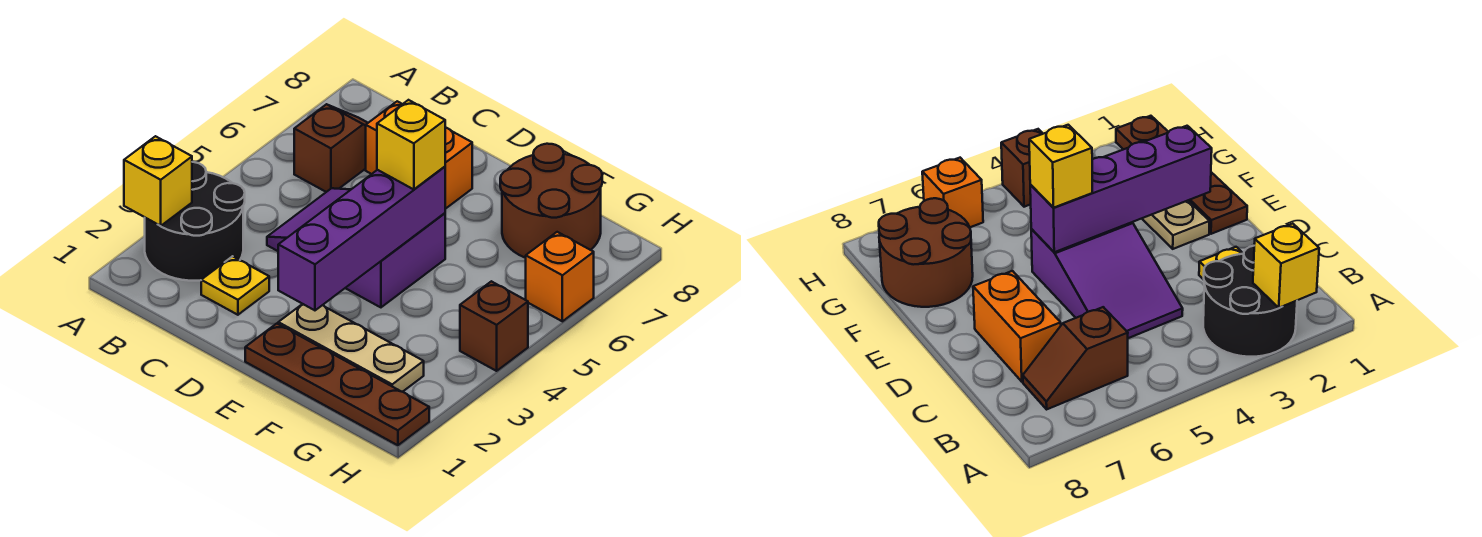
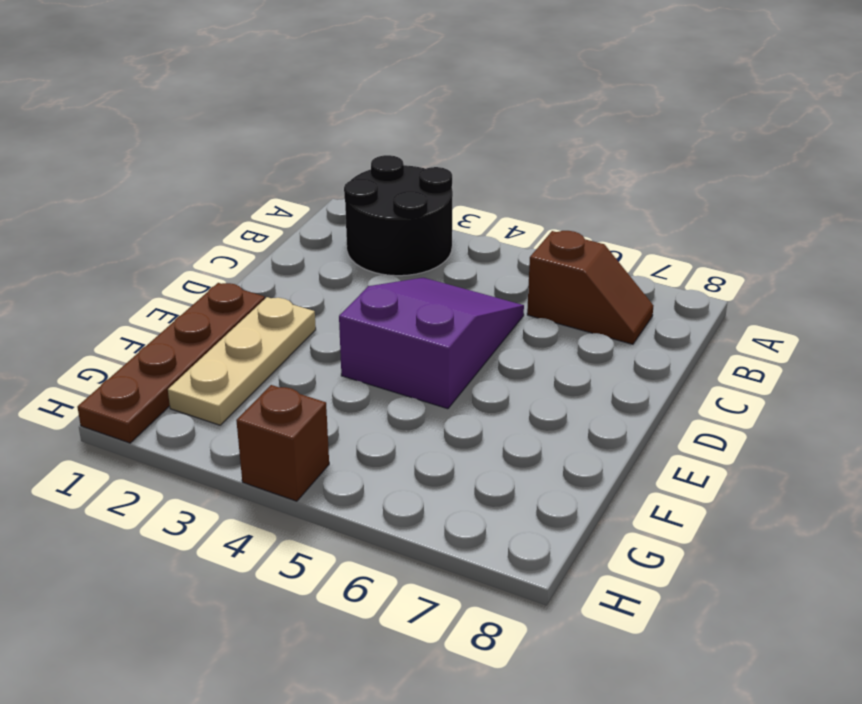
none -> yellow plate C2 level 1
none -> orange brick C7:D7 level 1
none -> brown round brick F7:G8 level 1

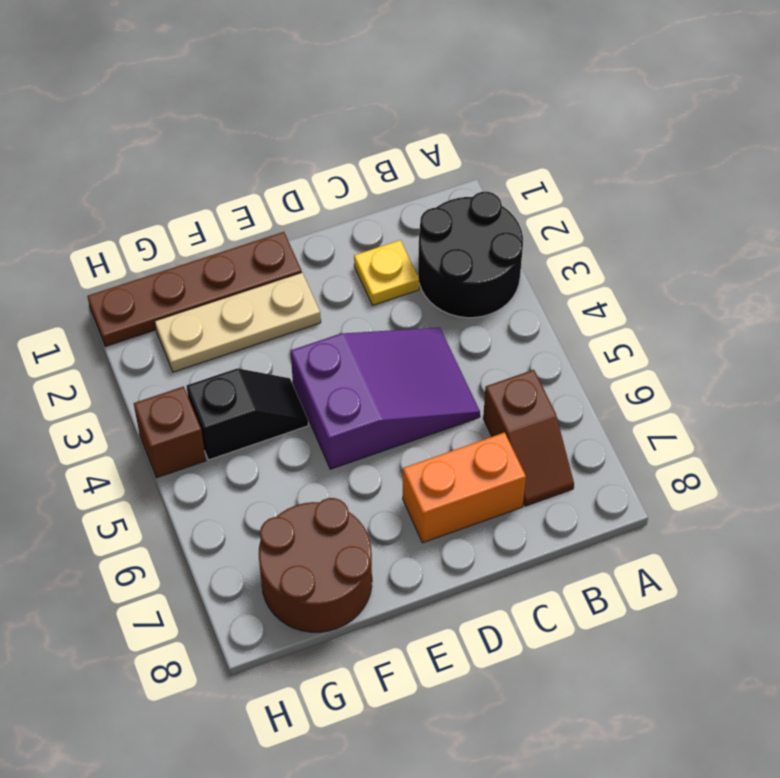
black slope F4:G4 level 1 top G -> none
none -> orange brick H6 level 1
none -> yellow brick A2 level 2
none -> purple brick E2:E5 level 2

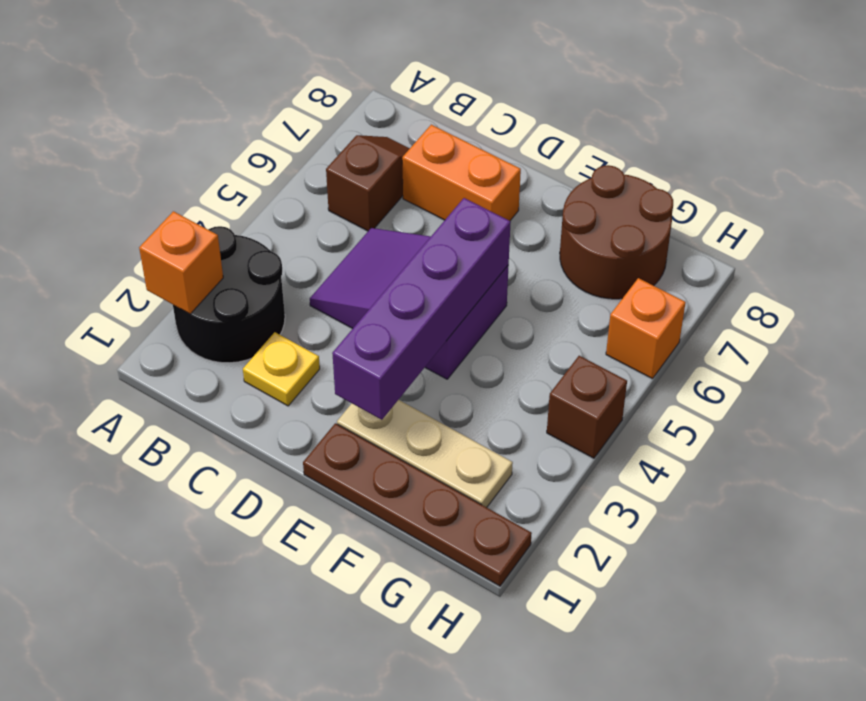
orange brick A2 level 2 -> yellow brick A2 level 2
none -> yellow brick E5 level 3

